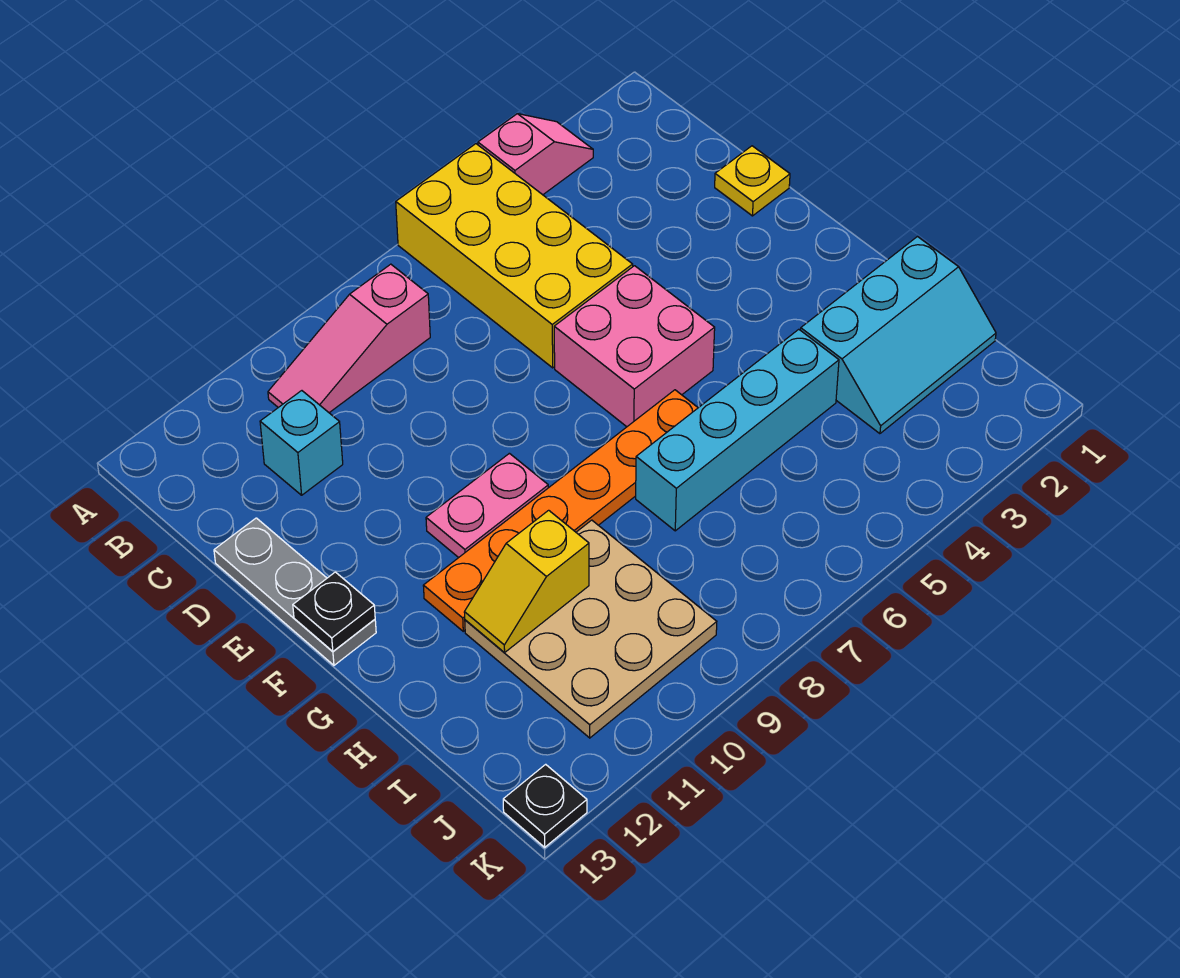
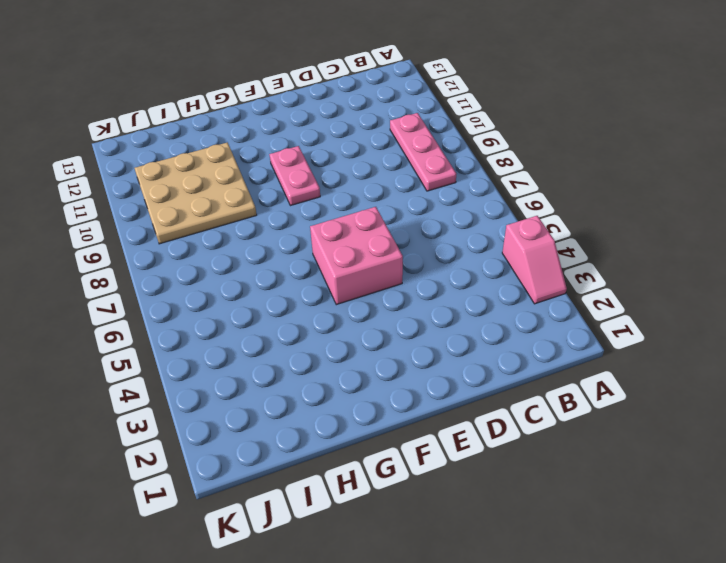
pink plate B8:B10 level 1 -> pink slope B8:B10 level 1 top 8
none -> yellow brick A5:D6 level 1
none -> cyan brick C11 level 1
none -> yellow plate D1 level 1

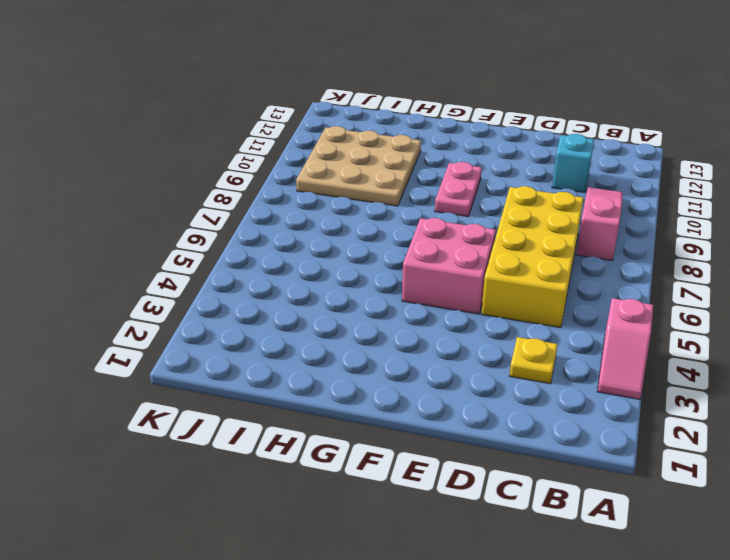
yellow plate C3 level 1 -> yellow plate D1 level 1
yellow brick C5:D8 level 1 -> yellow brick A5:D6 level 1
none -> grey plate D13:F13 level 1
none -> orange plate G6:G11 level 1
none -> cyan slope H1:I3 level 1 top H

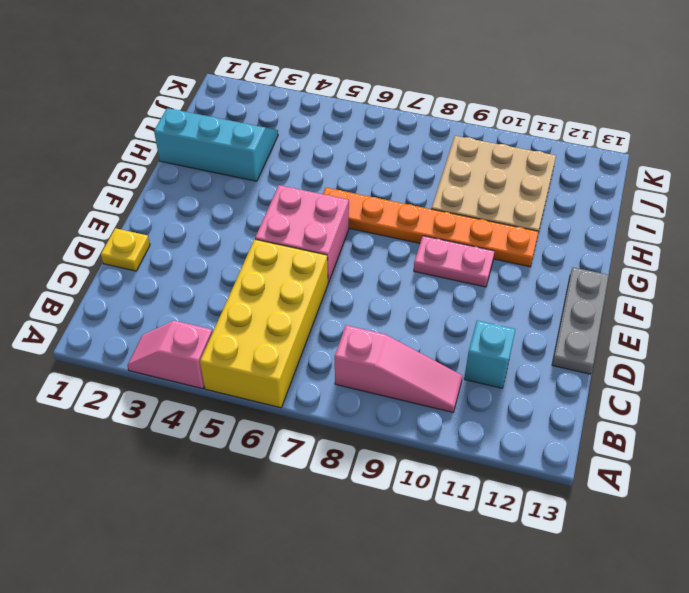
none -> cyan brick H4:H7 level 1
none -> black plate K13 level 1
none -> black plate F13 level 2

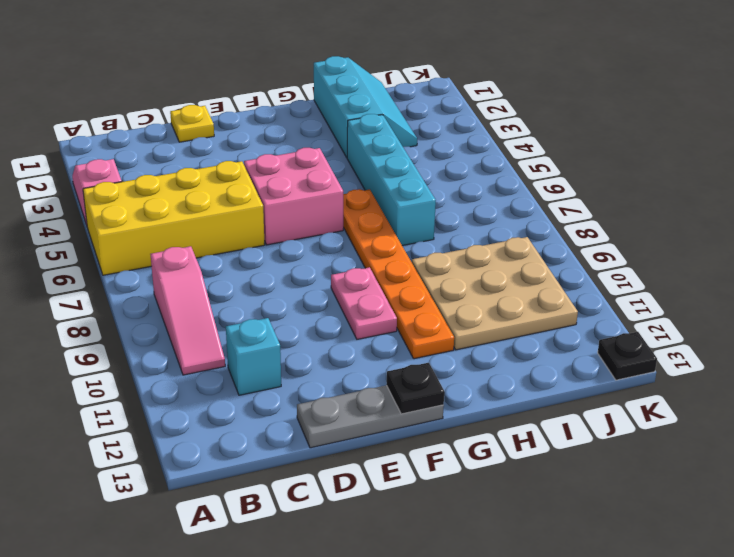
none -> yellow slope H10:H11 level 2 top 10

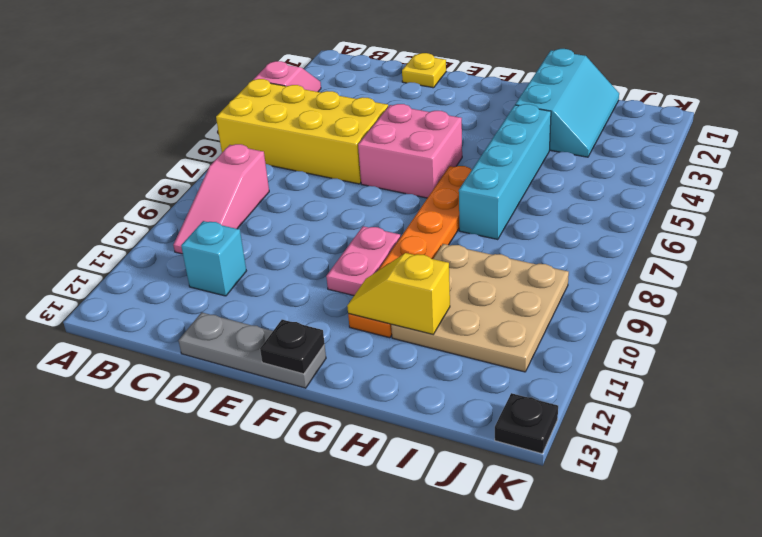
yellow slope G11:H11 level 2 top H -> yellow slope H10:H11 level 2 top 10

